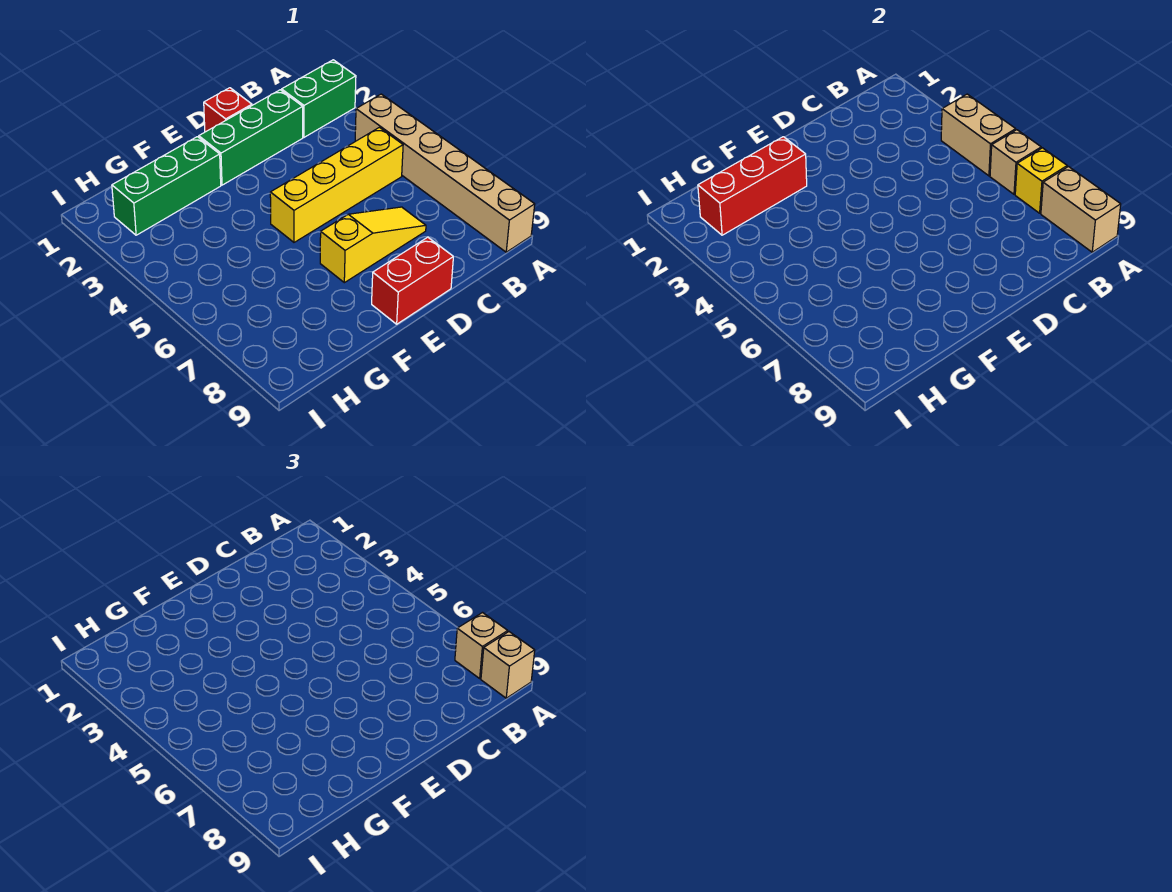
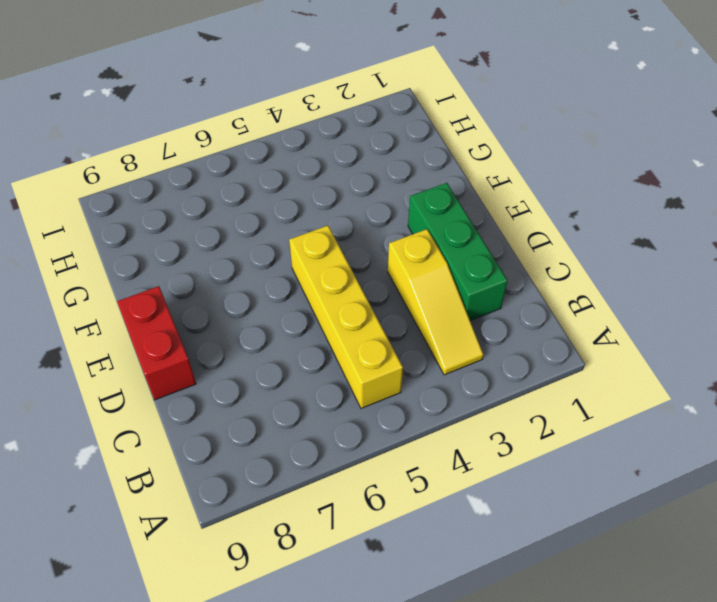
yellow slope B3:D3 level 1 top D -> yellow slope C7:E7 level 1 top E
none -> green brick A2:B2 level 1
none -> tan brick A4:A9 level 1
none -> red brick D1 level 1

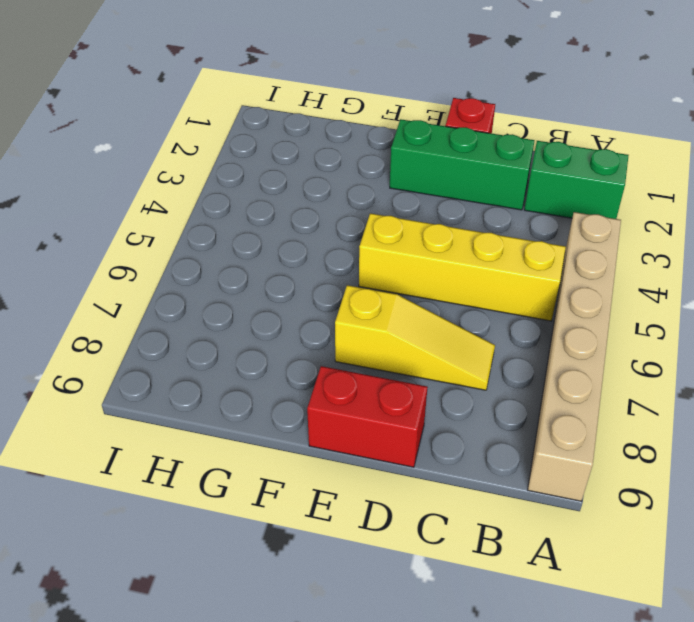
none -> green brick F2:H2 level 1
none -> tan brick A4:A5 level 2
none -> tan brick A6 level 2

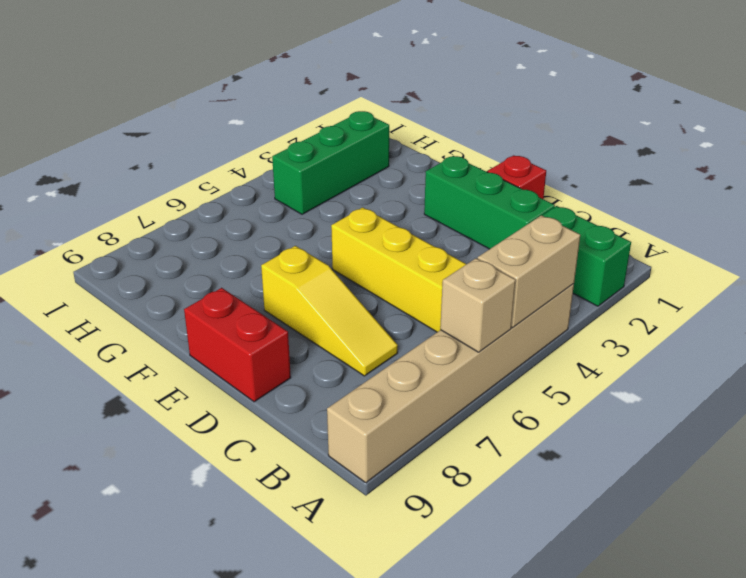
green brick H2:H4 level 1 -> green brick F2:H2 level 1
none -> yellow brick A7 level 2
none -> tan brick A8:A9 level 2
none -> red brick F2:H2 level 2

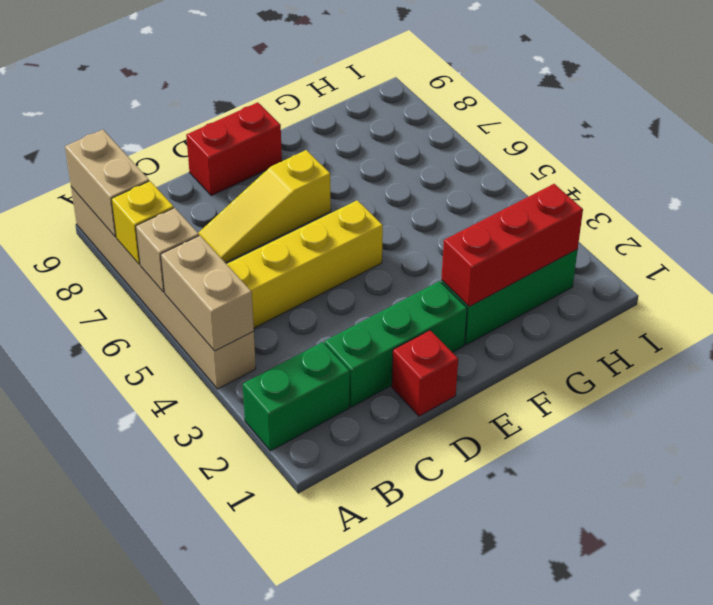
none -> tan brick A8 level 3
none -> tan brick A9 level 3

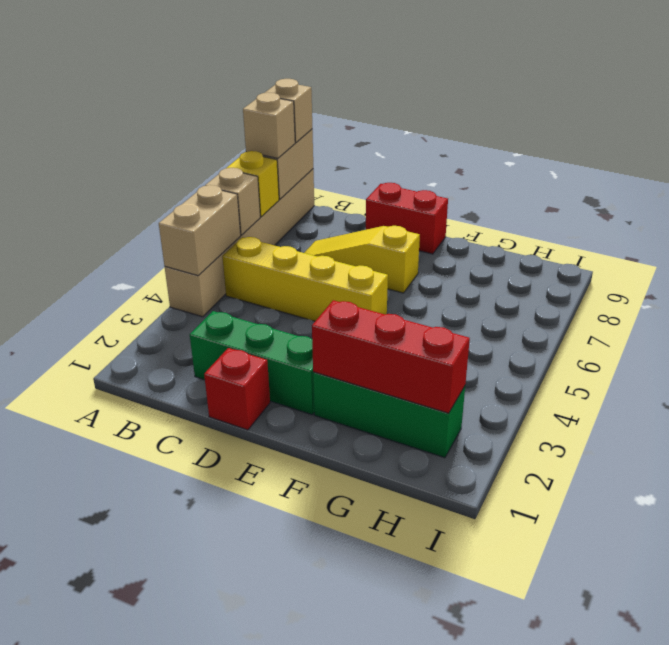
none -> green brick A2:B2 level 1

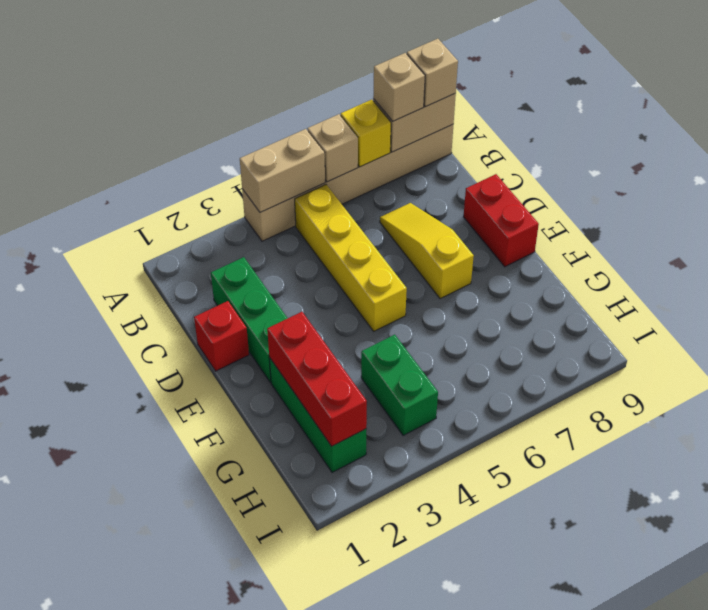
green brick G4:H4 level 1 -> green brick A2:B2 level 1

